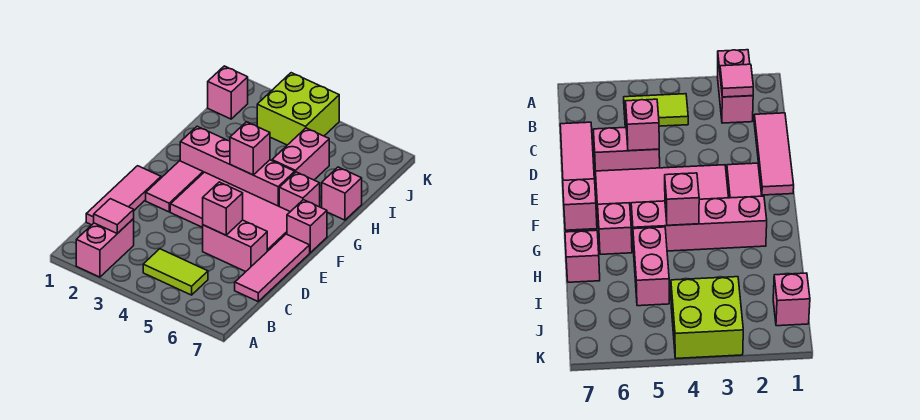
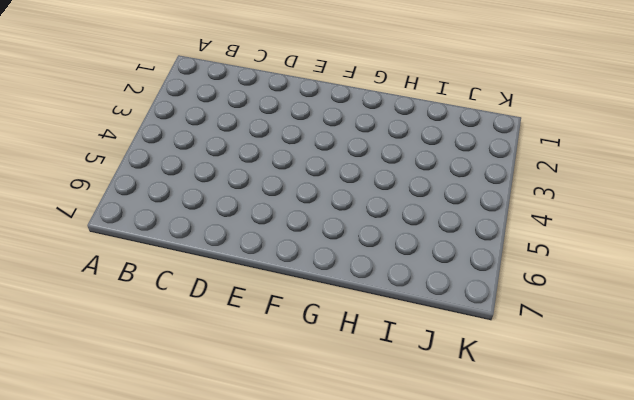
none -> pink brick A2:B2 level 1
none -> lime tile B4:B5 level 1
none -> pink tile C1:E1 level 1

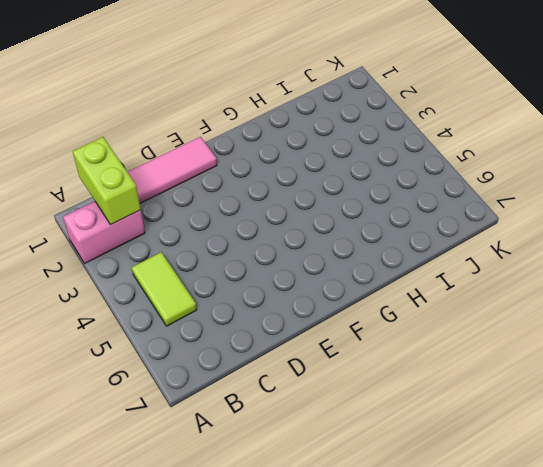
lime brick B1:B2 level 2 -> pink tile B2 level 2
none -> pink tile C7:E7 level 1
none -> pink brick D5:D6 level 1
none -> pink tile E2:F2 level 1

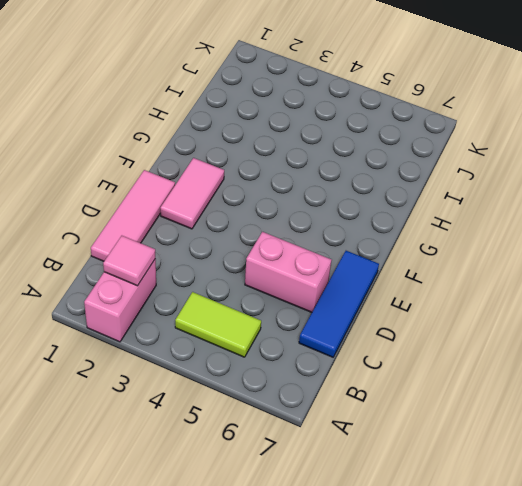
blue tile C7:E7 level 1 -> pink tile C7:E7 level 1
none -> pink tile E3:F6 level 1
none -> pink brick F7 level 1
none -> pink brick G2:G5 level 1

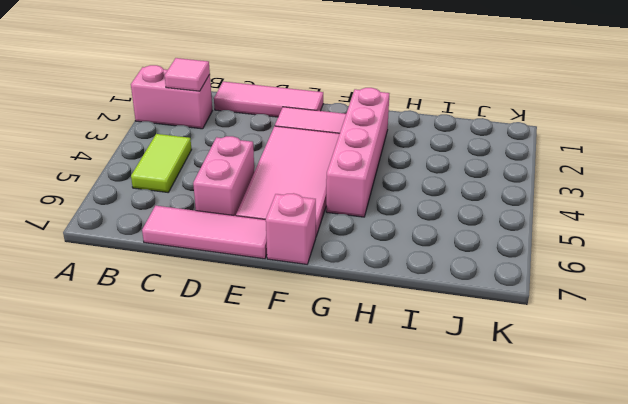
none -> pink brick G6 level 1
none -> pink brick H5:I5 level 1
none -> pink brick H7 level 1

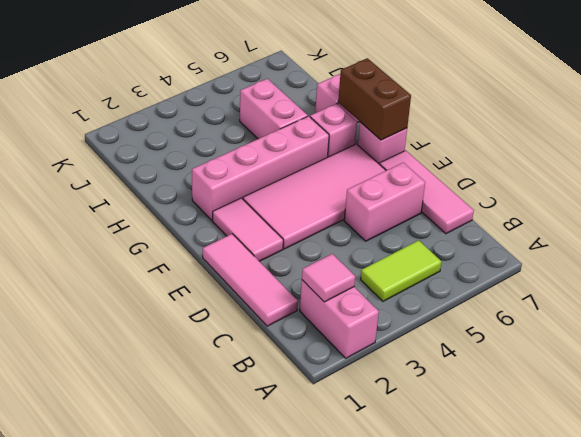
brown brick F7:G7 level 2 -> none
none -> pink brick J1 level 1
none -> lime brick J3:K4 level 1
none -> pink brick D5 level 2

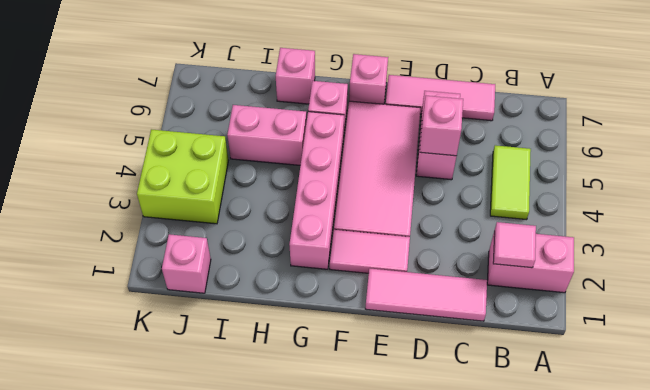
none -> pink brick G4 level 2

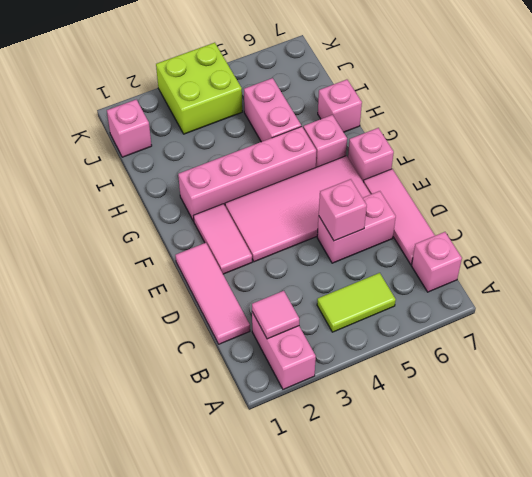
pink brick B7 level 1 -> pink brick G4 level 2

